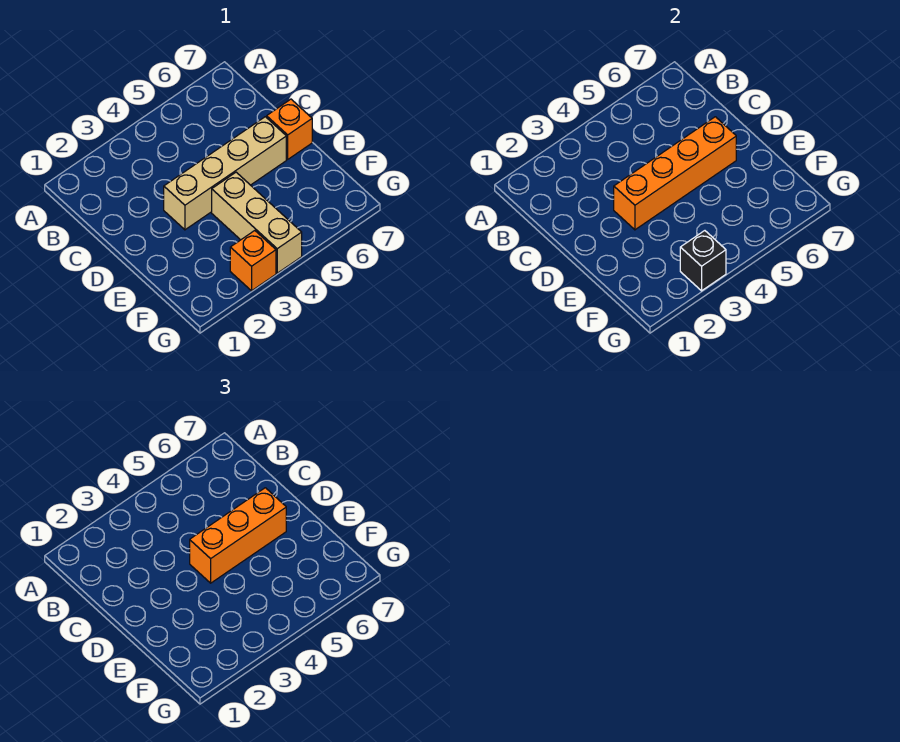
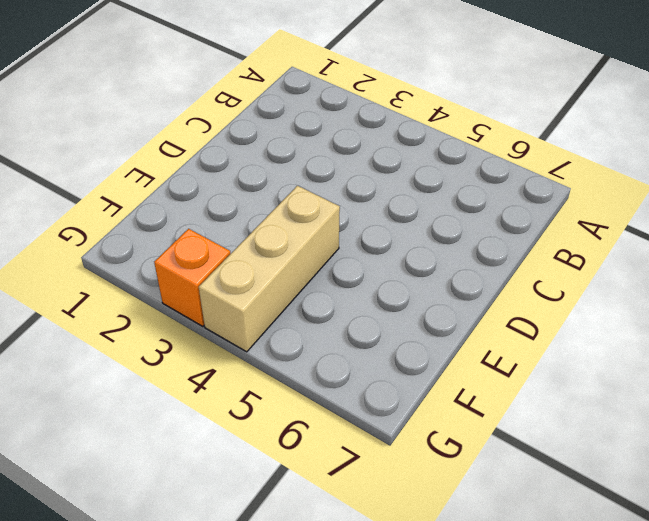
none -> tan brick D3:D6 level 1
none -> orange brick D7 level 1

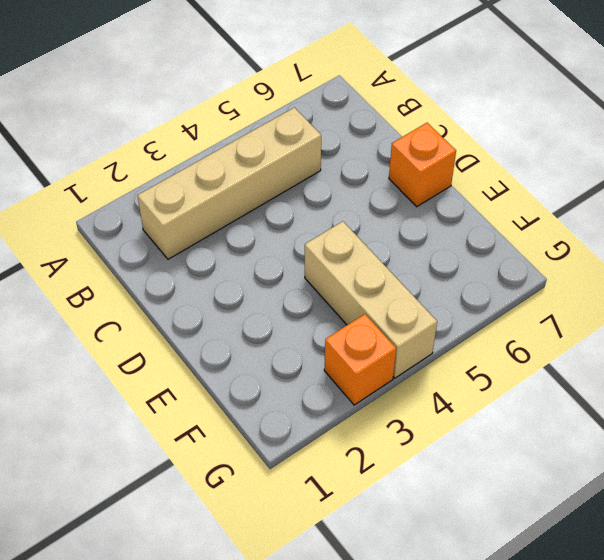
tan brick B2:B5 level 1 -> tan brick D3:D6 level 1
none -> orange brick D3:D6 level 2
none -> black brick G3 level 2

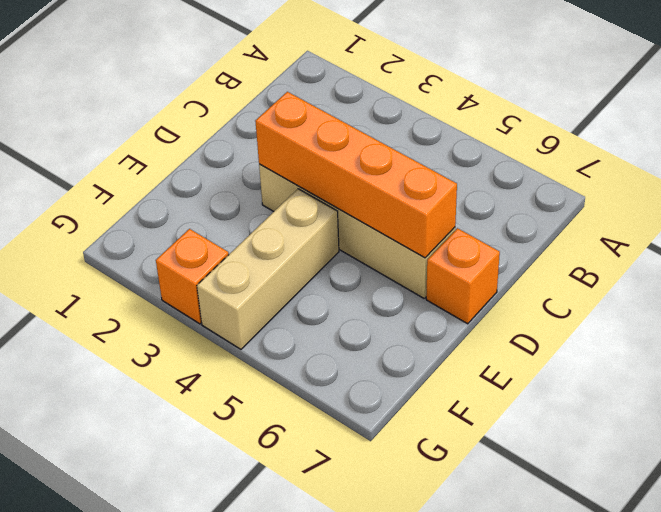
none -> black brick G3 level 2
none -> orange brick D4:D6 level 3

